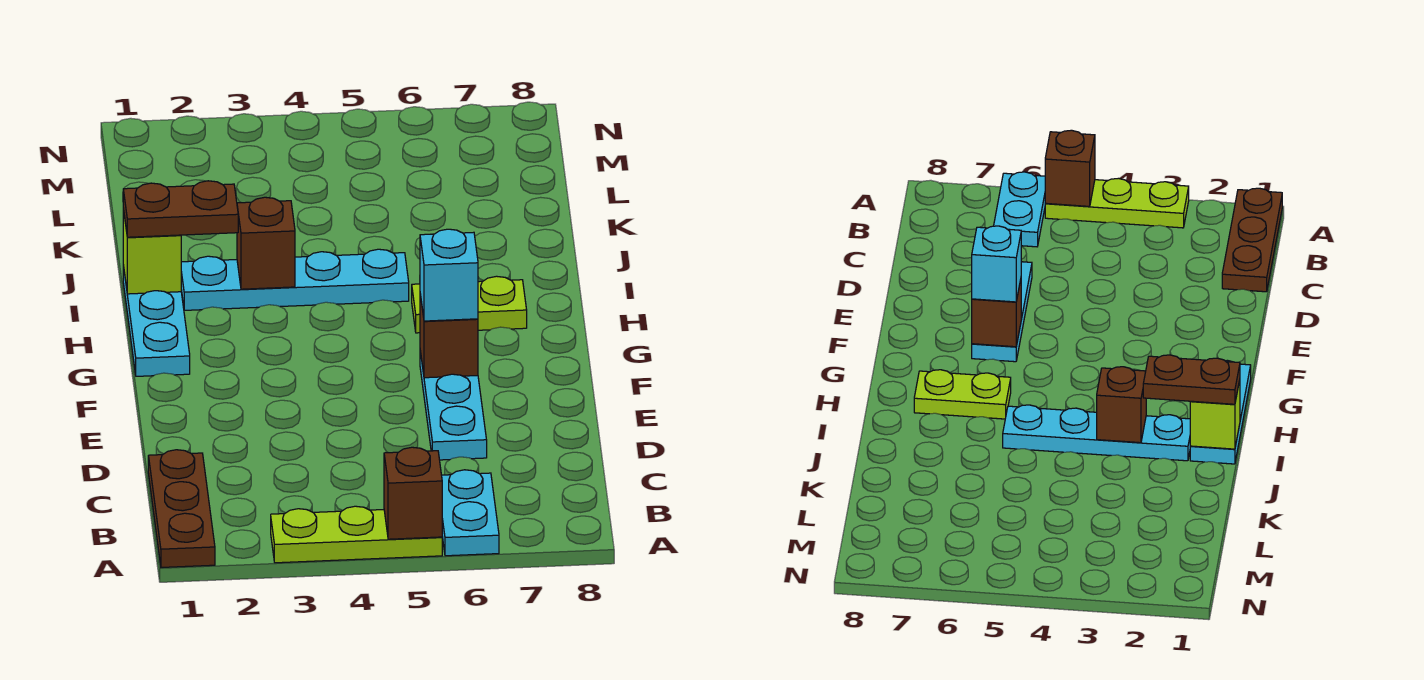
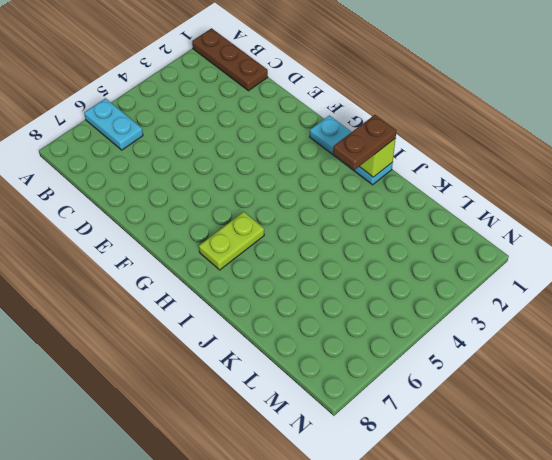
none -> lime plate A3:A5 level 1
none -> cyan plate D6:F6 level 1
none -> cyan plate I2:I5 level 1

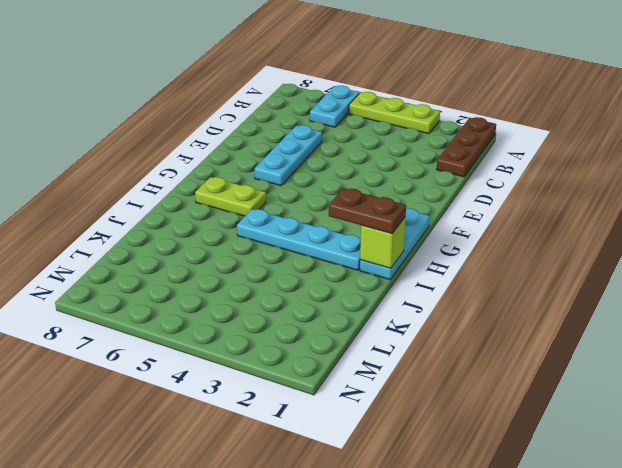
none -> brown brick A5 level 2
none -> brown brick F6 level 2
none -> brown brick I3 level 2

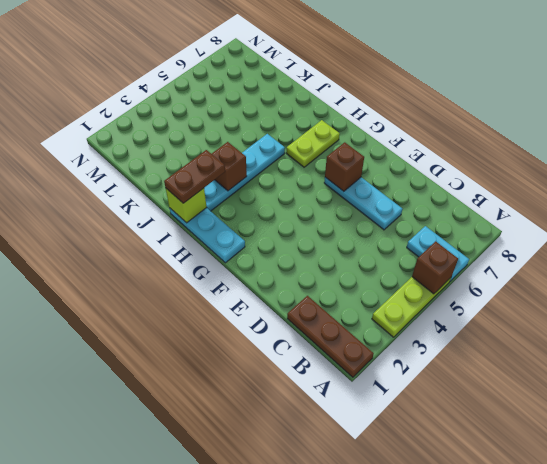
none -> cyan brick F6 level 3

